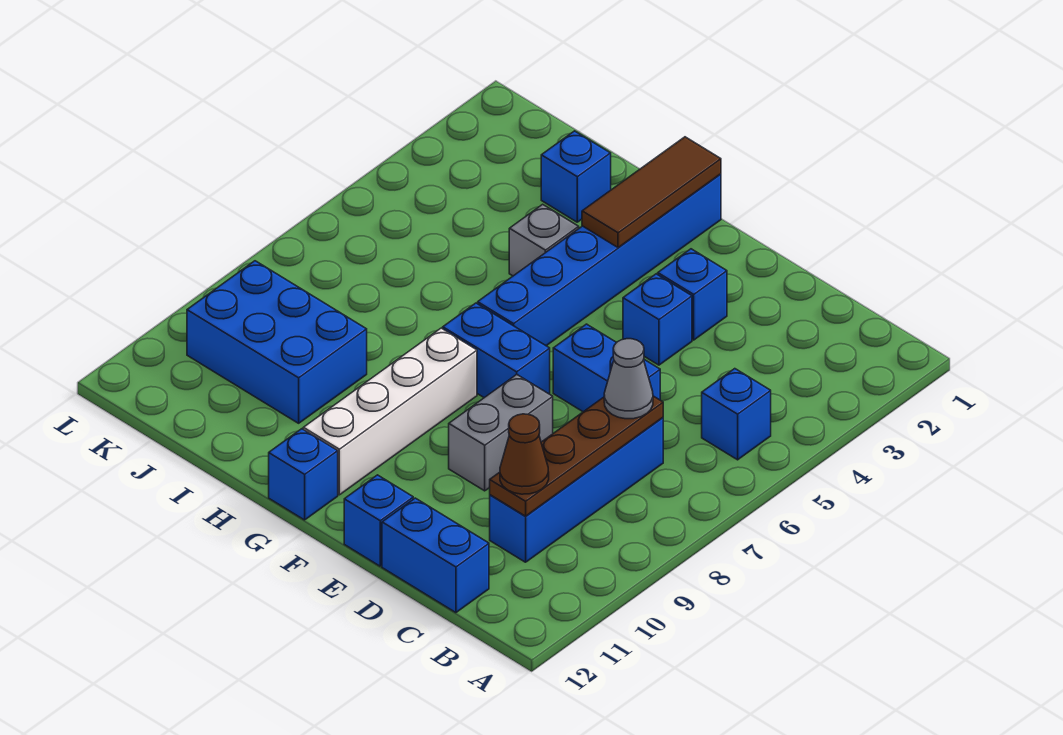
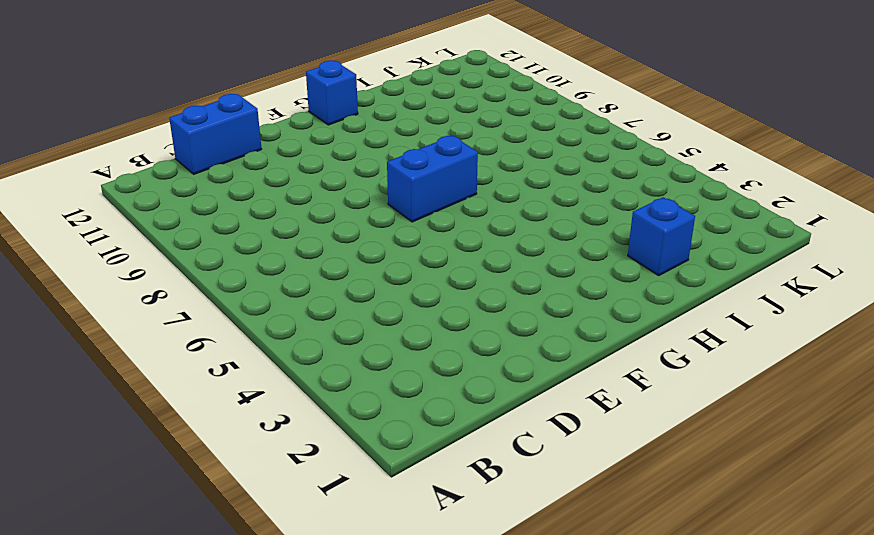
none -> blue brick B5 level 1
none -> blue brick C7:C10 level 1
none -> blue brick D6:E6 level 1

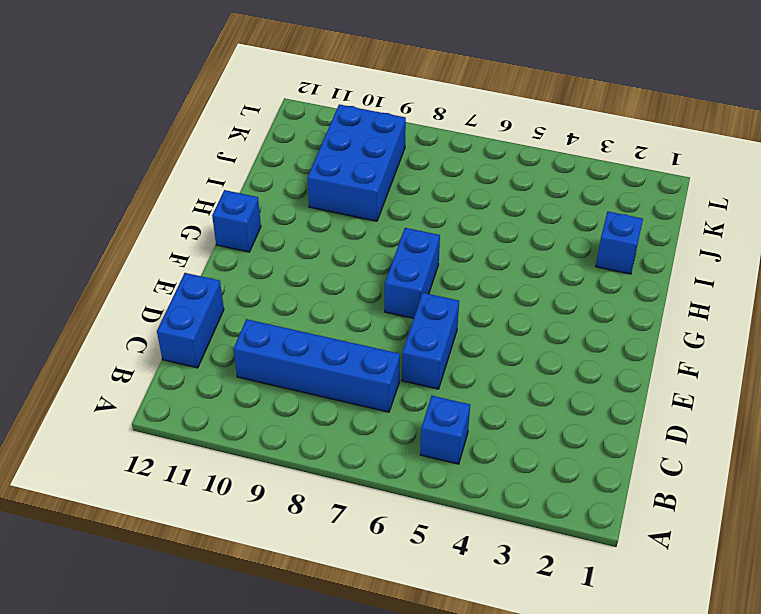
none -> blue brick E3 level 1
none -> blue brick E4 level 1
none -> grey brick E8:E9 level 1

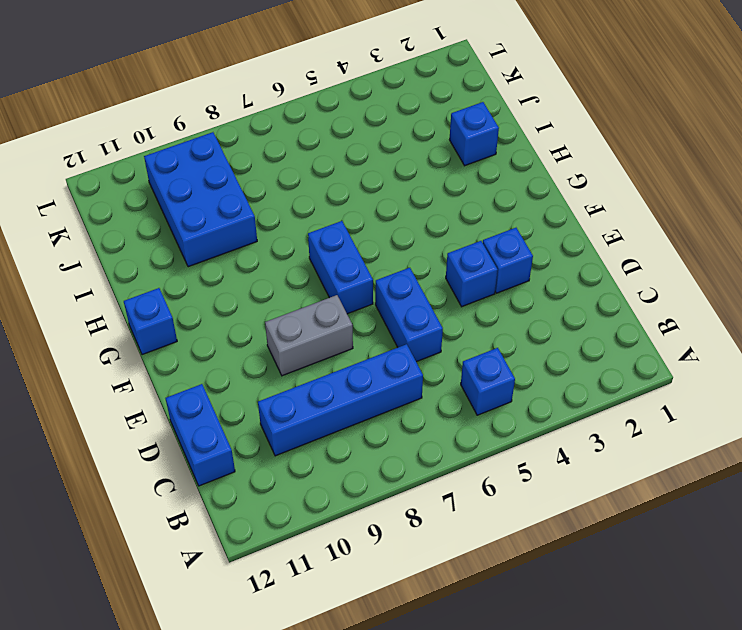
none -> blue brick E12 level 1
none -> blue brick G1:G6 level 1
none -> white brick G8:G11 level 1

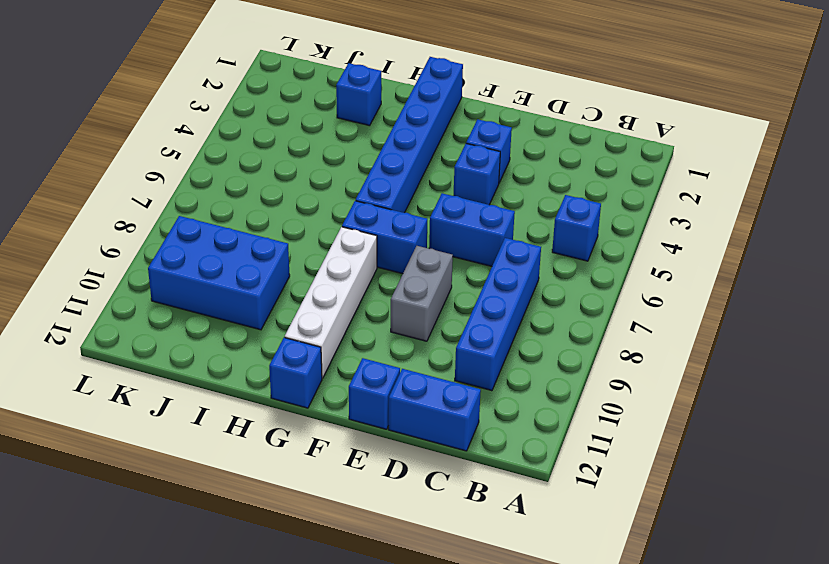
none -> grey brick H4 level 1
none -> brown plate C7:C10 level 2
none -> brown tile G1:G3 level 2

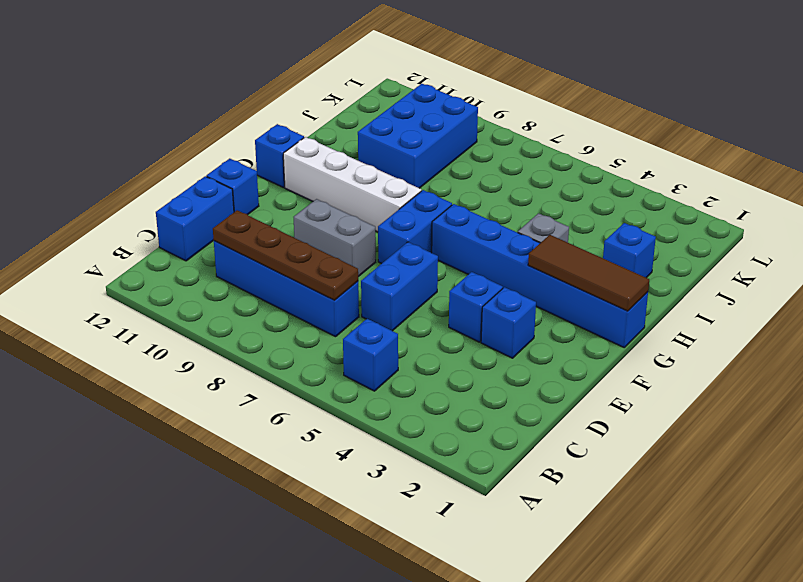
none -> grey cone C7 level 3
none -> brown cone C10 level 3

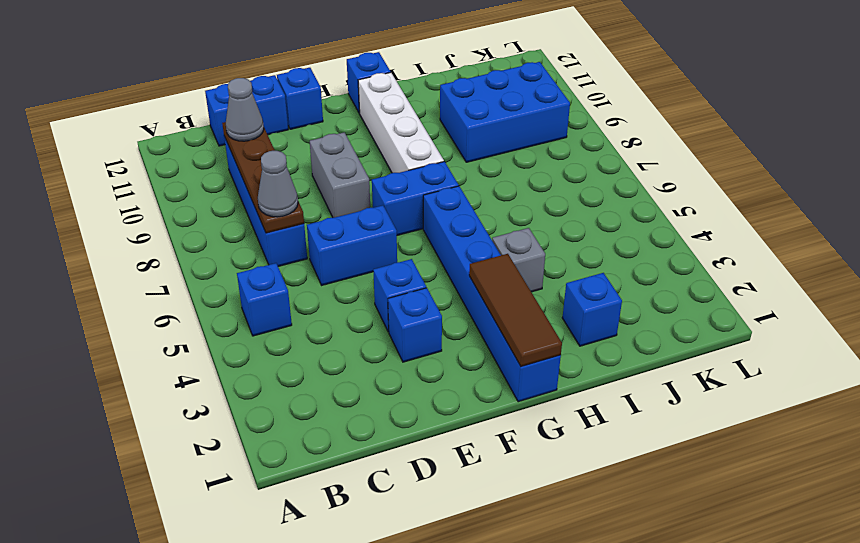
grey cone C10 level 3 -> brown cone C10 level 3

